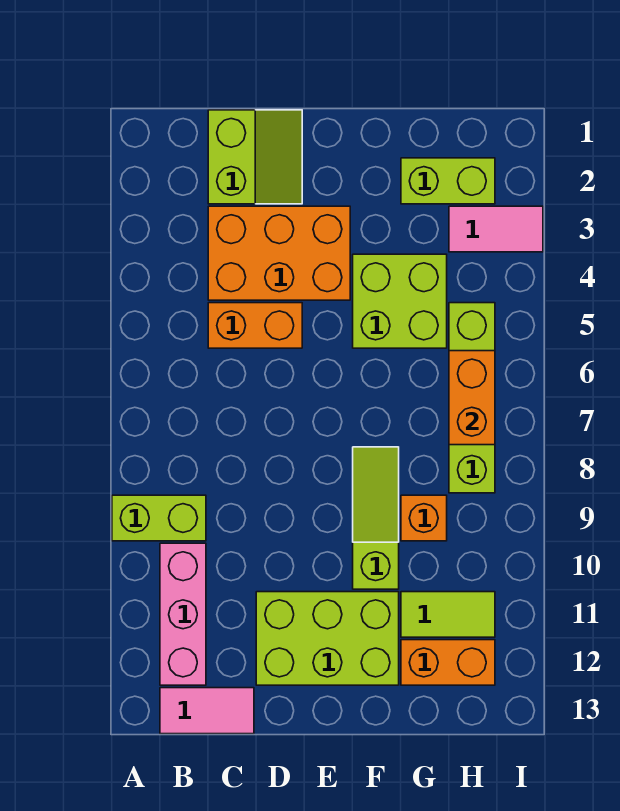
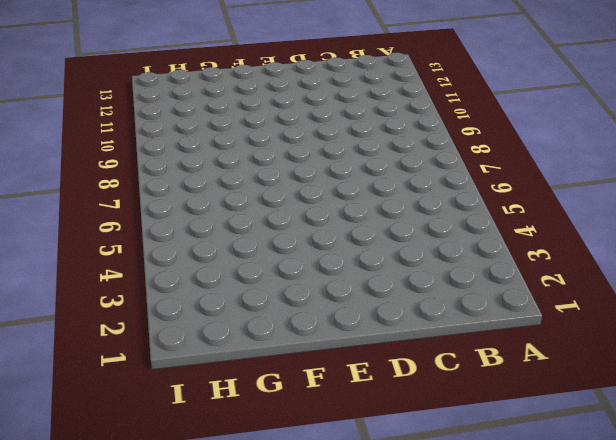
none -> lime brick A9:B9 level 1
none -> pink brick B10:B12 level 1
none -> pink tile B13:C13 level 1

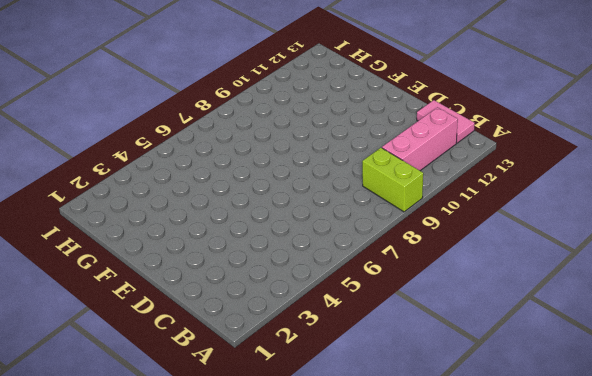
none -> lime slope C1:D2 level 1 top C
none -> orange brick C3:E4 level 1
none -> orange brick C5:D5 level 1

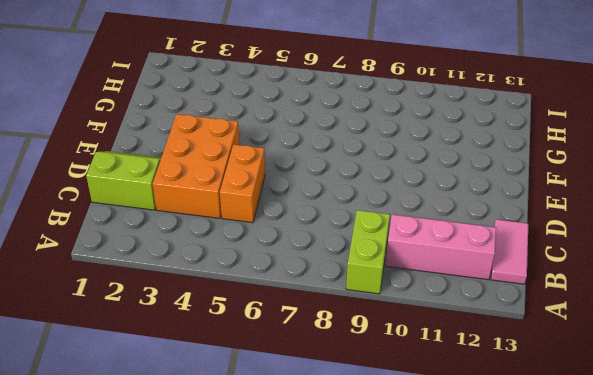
none -> lime brick D11:F12 level 1
none -> lime brick F4:G5 level 1
none -> lime slope F8:F10 level 1 top 10

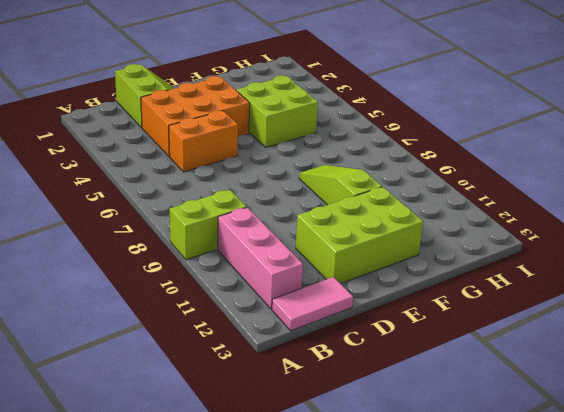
none -> lime brick G2:H2 level 1
none -> orange brick G9 level 1
none -> lime tile G11:H11 level 1

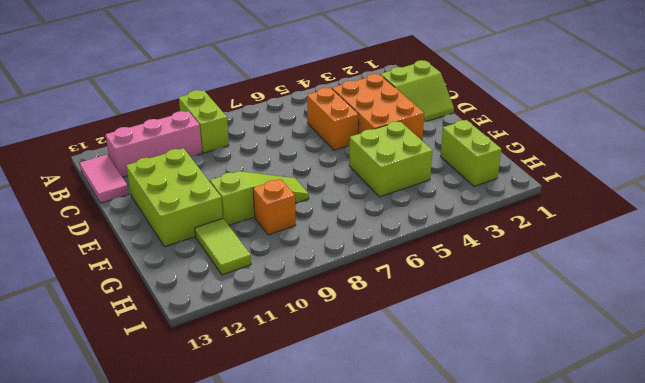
none -> orange brick G12:H12 level 1
none -> pink tile H3:I3 level 1
none -> lime brick H5:H8 level 1

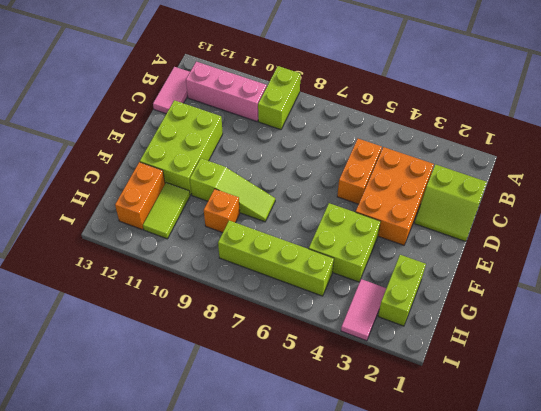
none -> orange brick H6:H7 level 2

